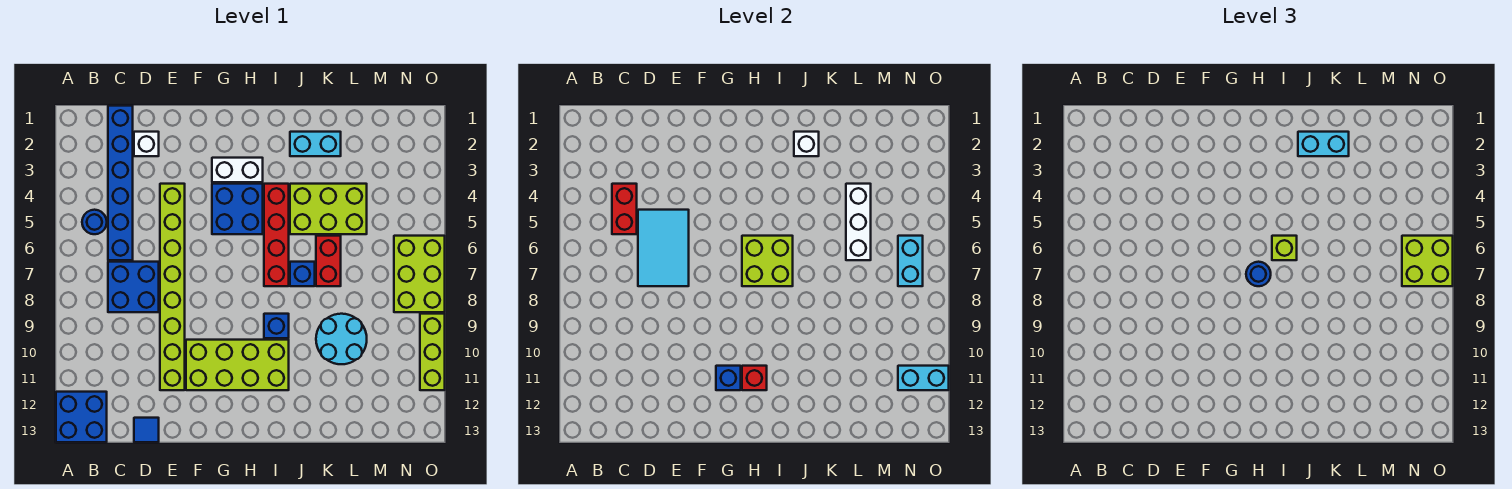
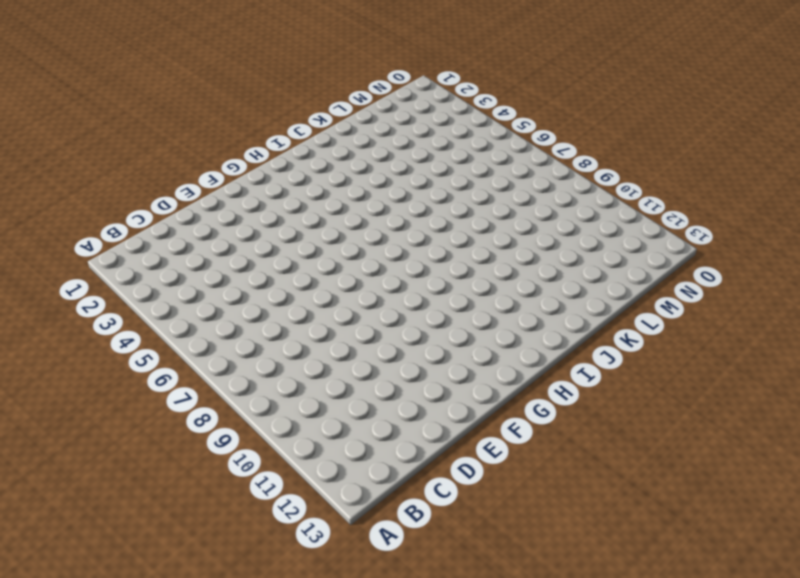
none -> blue brick A12:B13 level 1
none -> blue round brick B5 level 1
none -> blue brick C1:C6 level 1
none -> blue brick C7:D8 level 1

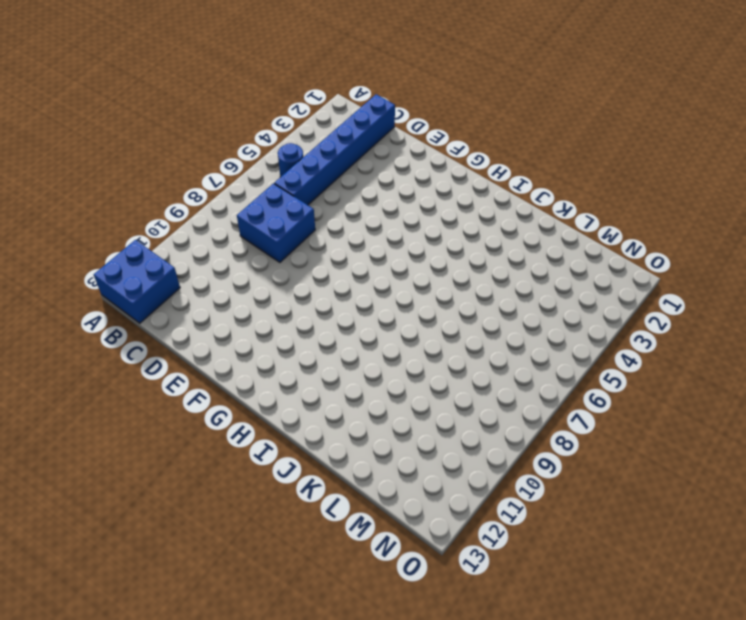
none -> white brick D2 level 1
none -> blue tile D13 level 1
none -> lime brick E4:E11 level 1
none -> lime brick F10:I11 level 1

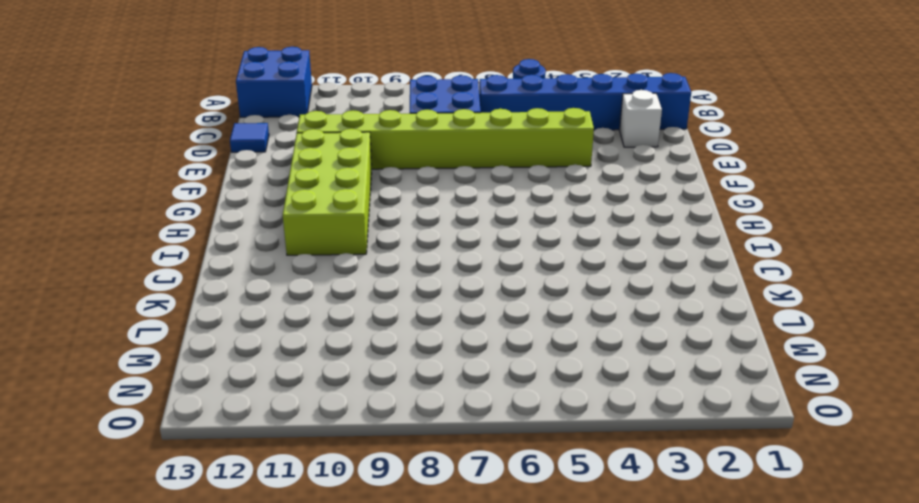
none -> white brick G3:H3 level 1
none -> blue brick G4:H5 level 1
none -> red brick I4:I7 level 1
none -> blue brick I9 level 1

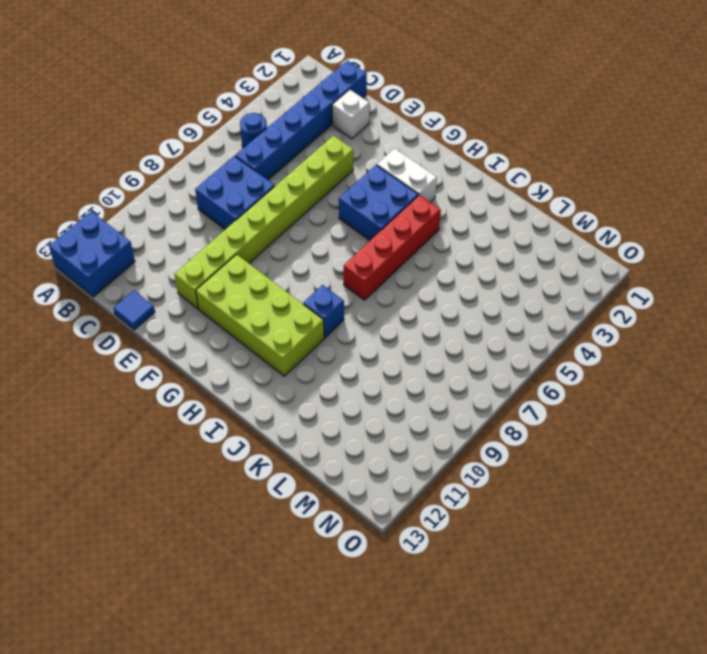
none -> cyan brick J2:K2 level 1
none -> lime brick J4:L5 level 1
none -> blue brick J7 level 1
none -> red brick K6:K7 level 1

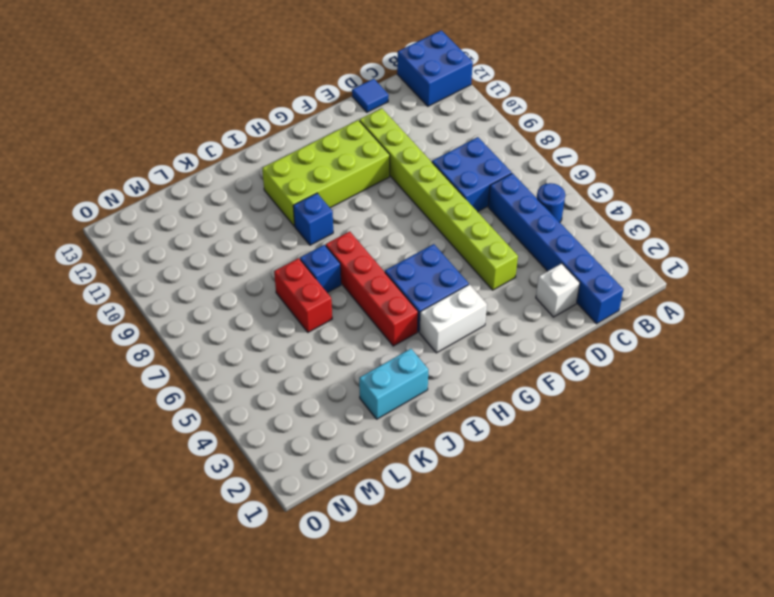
none -> lime brick J4:L5 level 1
none -> cyan round brick K9:L10 level 1
none -> lime brick N6:O8 level 1
none -> lime brick O9:O11 level 1

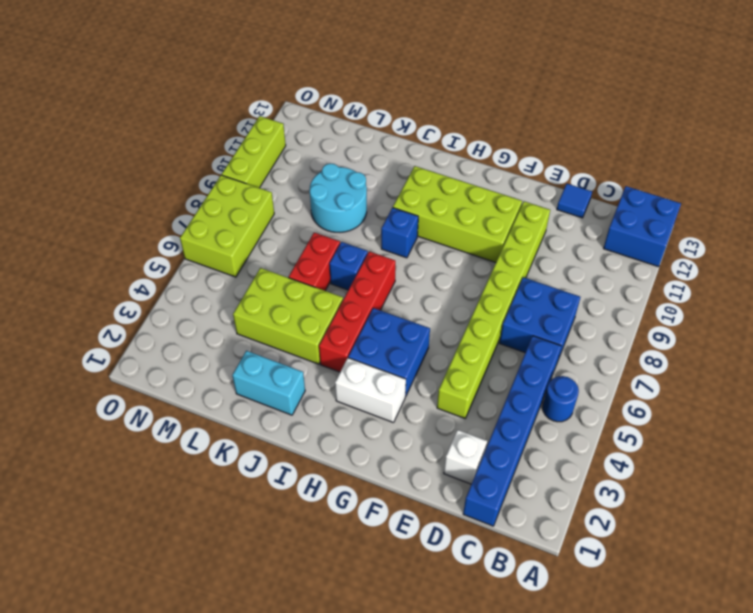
none -> red brick C4:C5 level 2
none -> cyan tile D5:E7 level 2
none -> blue brick G11 level 2
none -> lime brick H6:I7 level 2

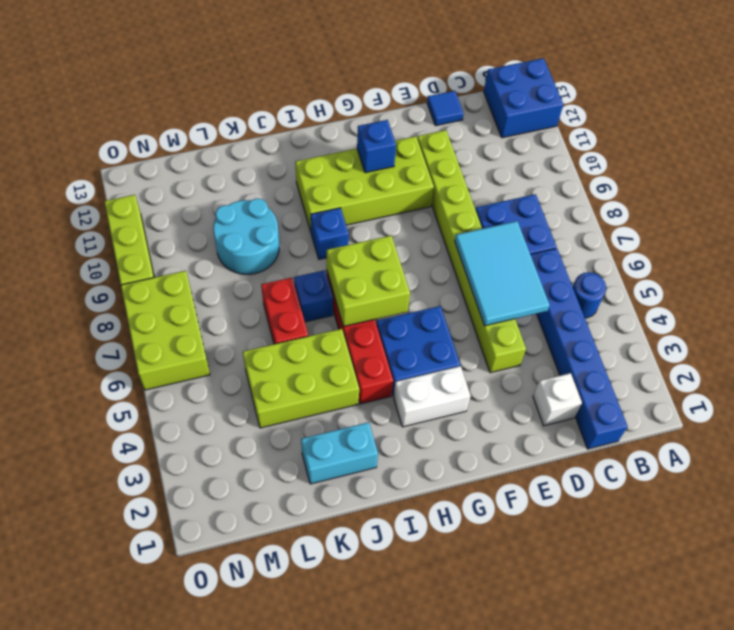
none -> red brick C4:C5 level 2
none -> red brick H11 level 2
none -> white brick J2 level 2
none -> white brick L4:L6 level 2

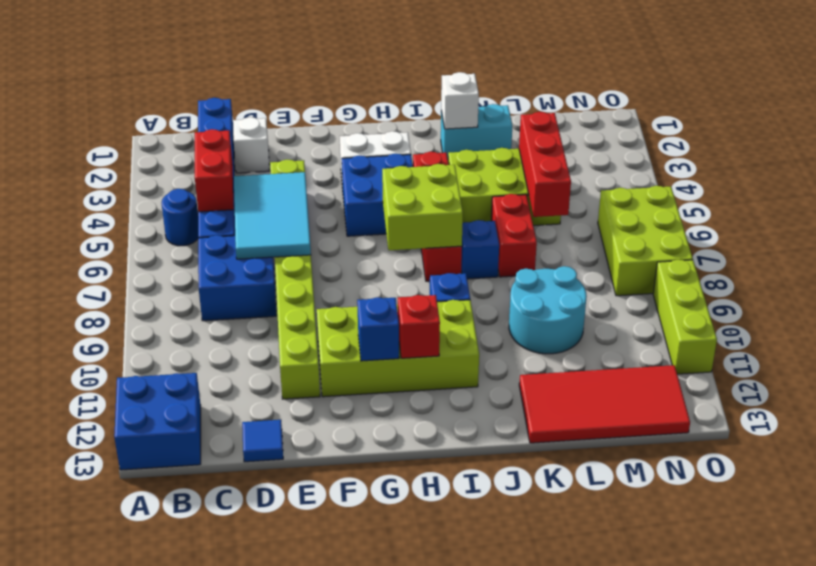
red tile K12:N13 level 1 -> none
red brick L4:L6 level 2 -> white brick L4:L6 level 2
none -> cyan brick N6:N7 level 2
none -> cyan brick N11:O11 level 2
none -> blue round brick H7 level 3
none -> lime brick I6 level 3

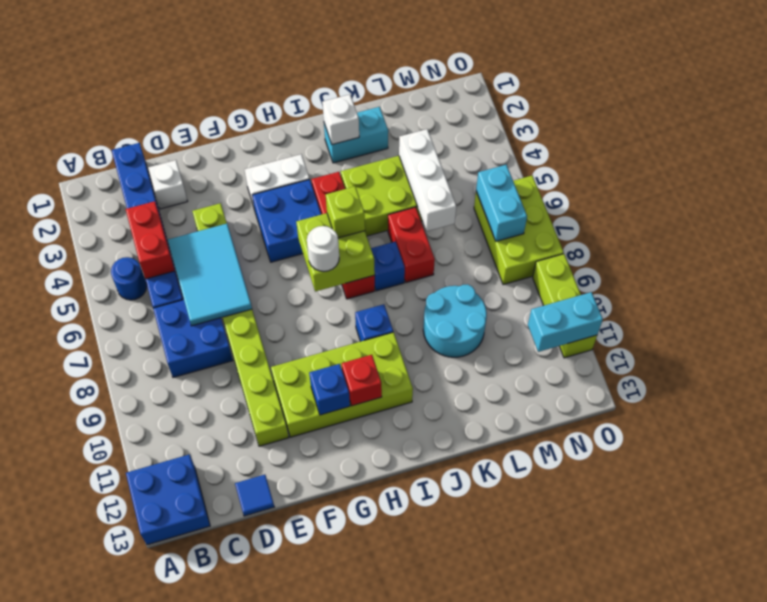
white round brick H7 level 3 -> blue round brick H7 level 3
none -> cyan brick J2:K2 level 3
none -> lime brick N6:O7 level 3

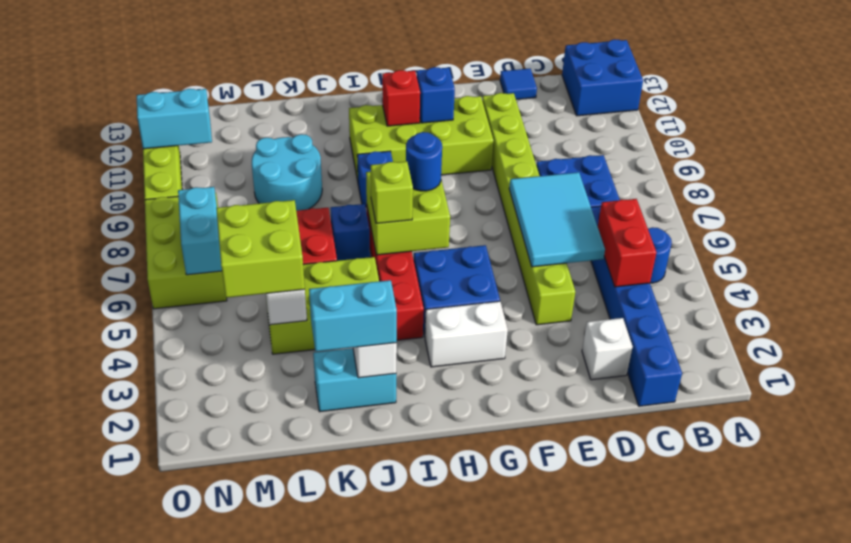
lime brick L4:M5 level 3 -> lime brick N6:O7 level 3

